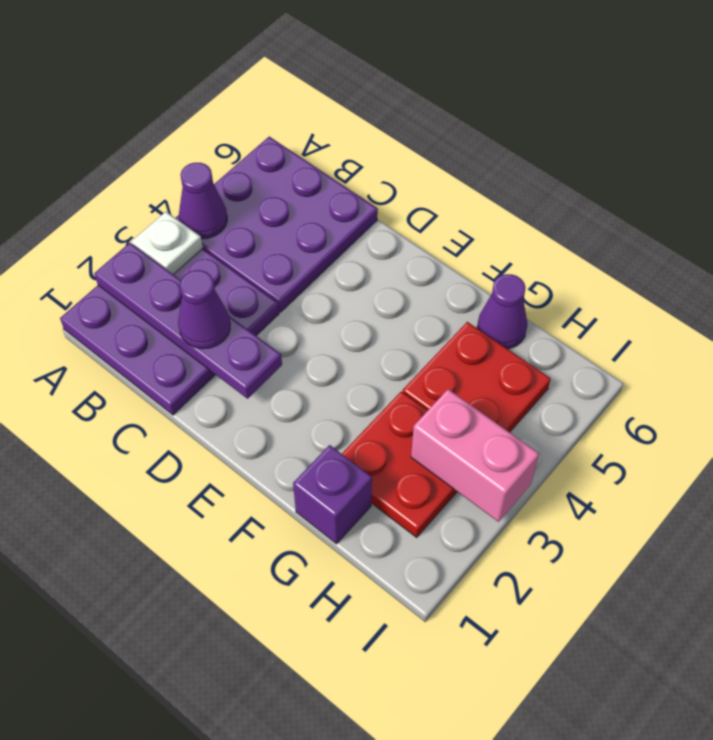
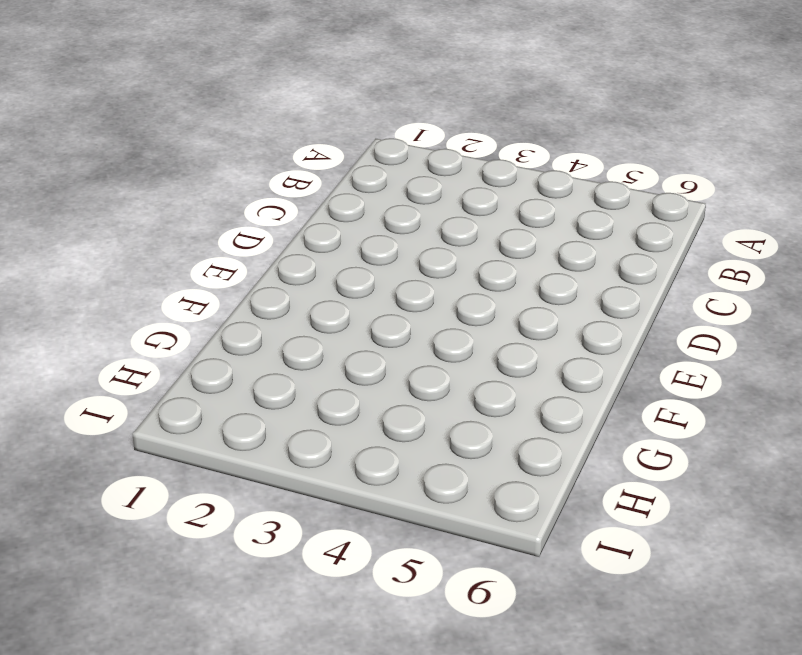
none -> purple plate A1:C3 level 1
none -> purple plate A4:C6 level 1

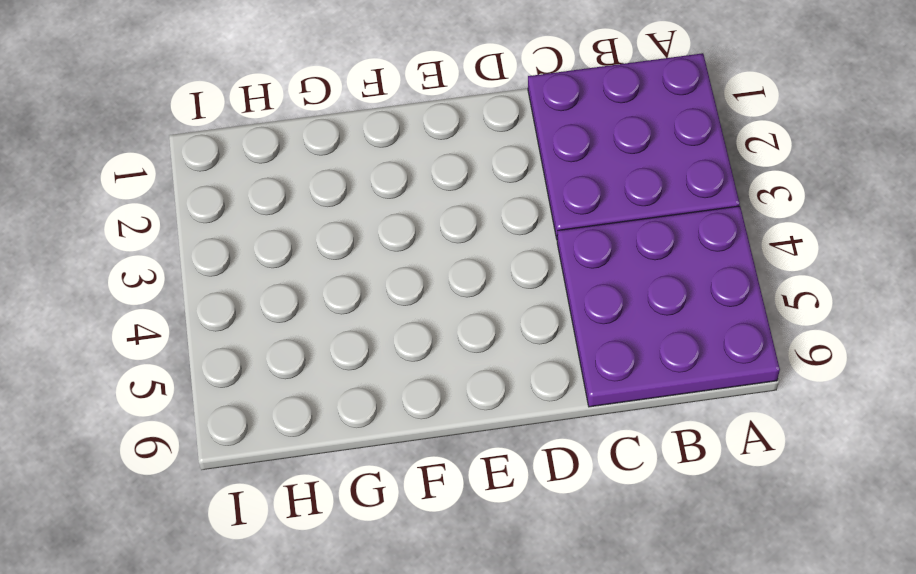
none -> purple brick G1 level 1
none -> red plate G2:H3 level 1

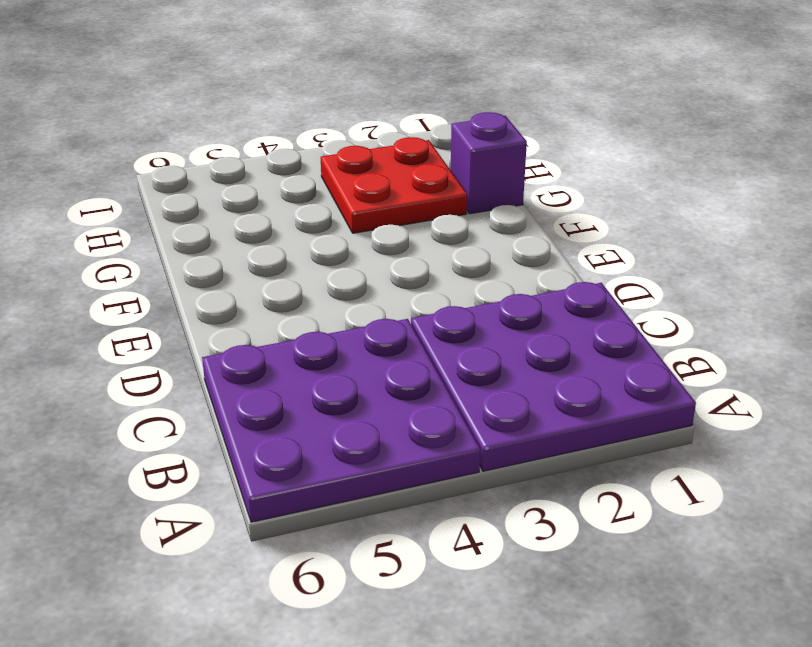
none -> red plate G4:H5 level 1
none -> purple cone G6 level 1

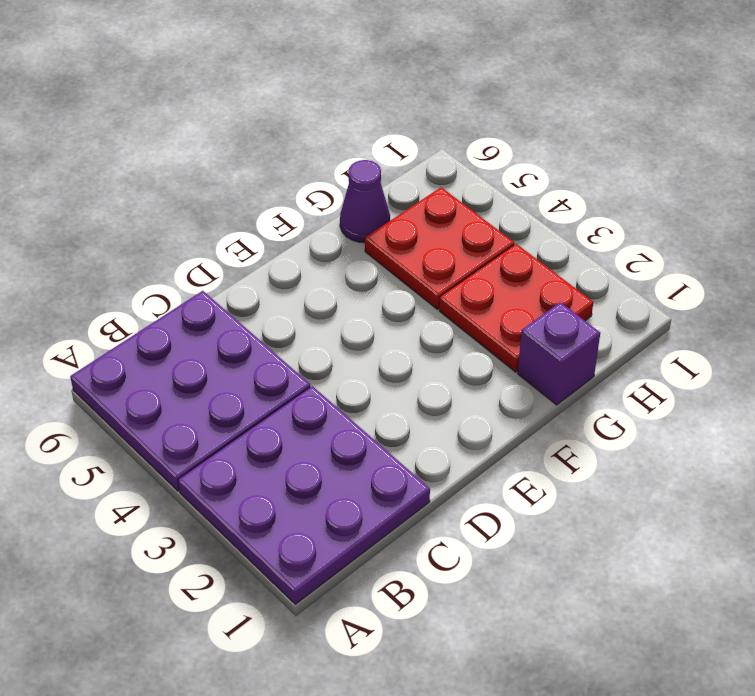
none -> purple plate A2:D2 level 2
none -> white plate A3 level 2

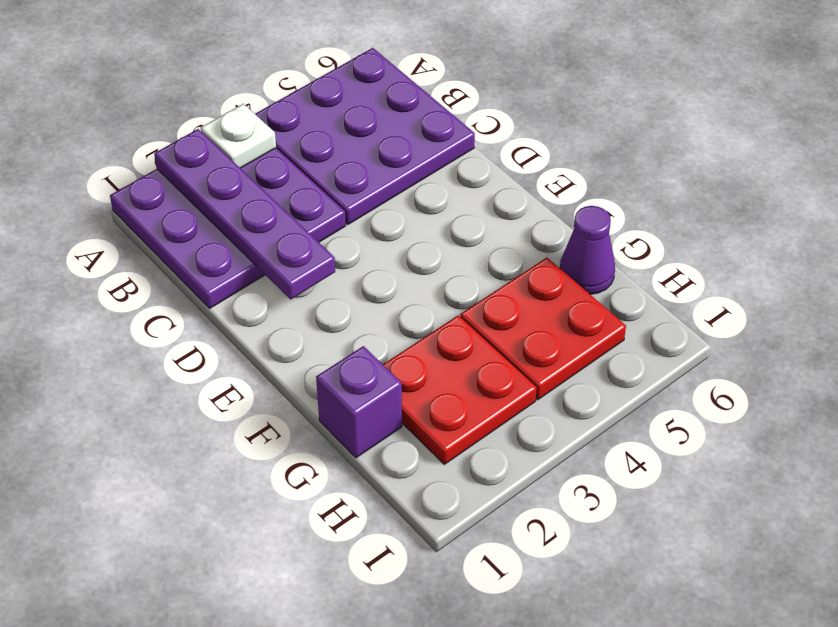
none -> purple cone A4 level 2
none -> pink brick H3:I3 level 2

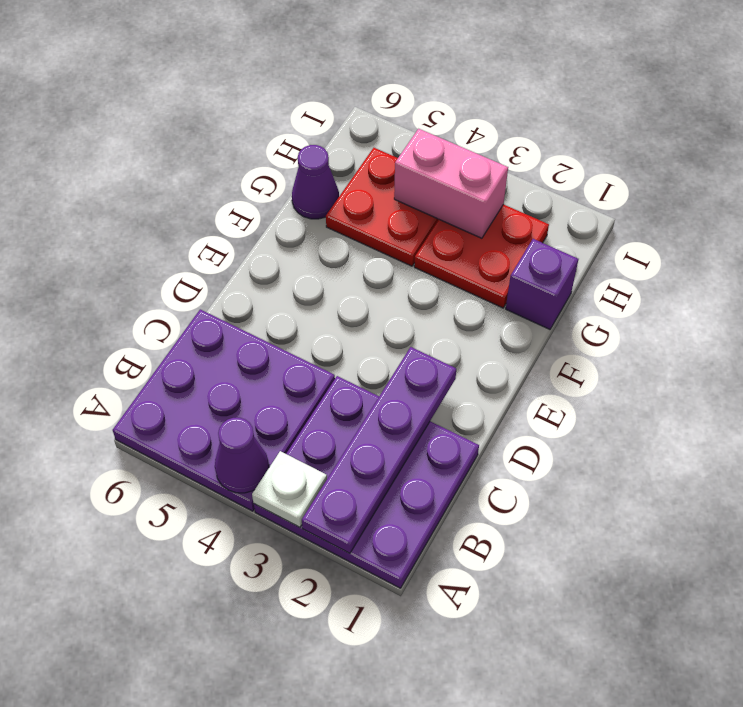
pink brick H3:H4 level 2 -> pink brick H3:I3 level 2
none -> purple cone C2 level 3

